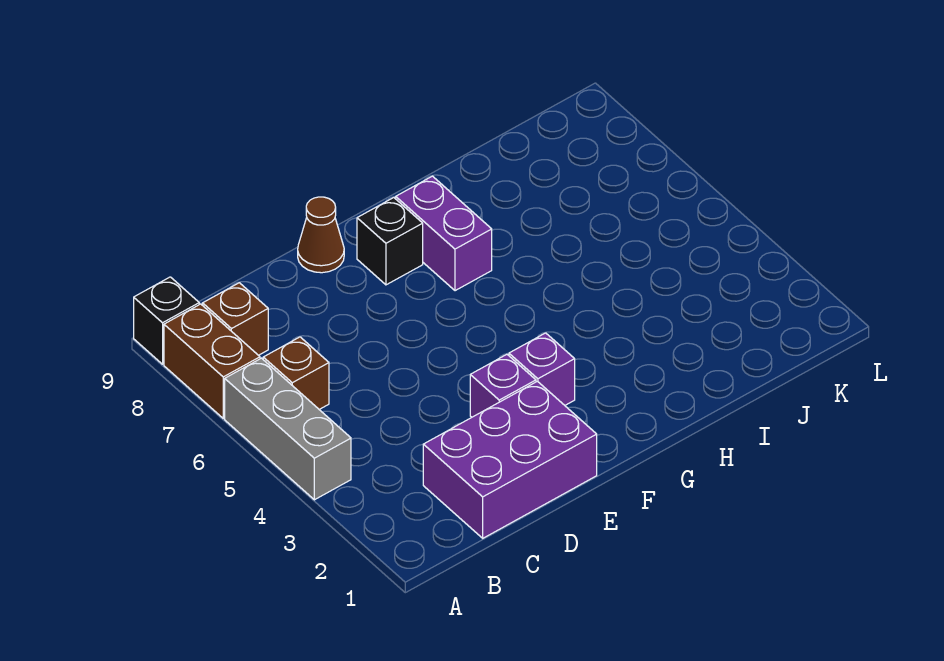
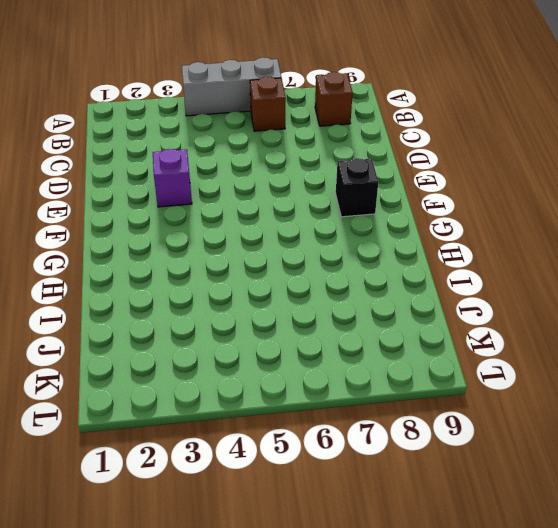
none -> brown brick A7:A8 level 1
none -> black brick A9 level 1

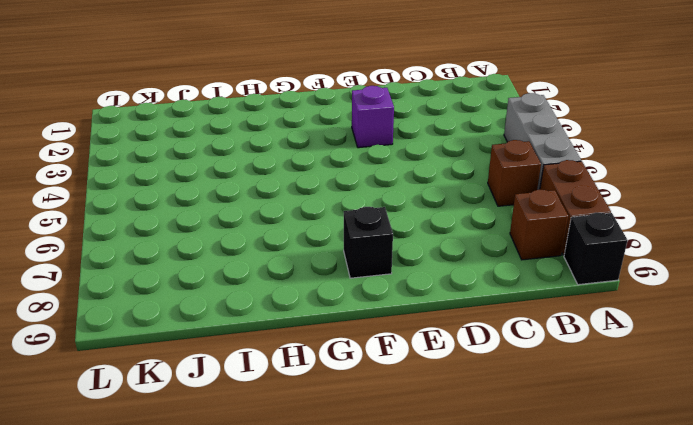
none -> purple brick C1:E2 level 1
none -> brown cone E9 level 1

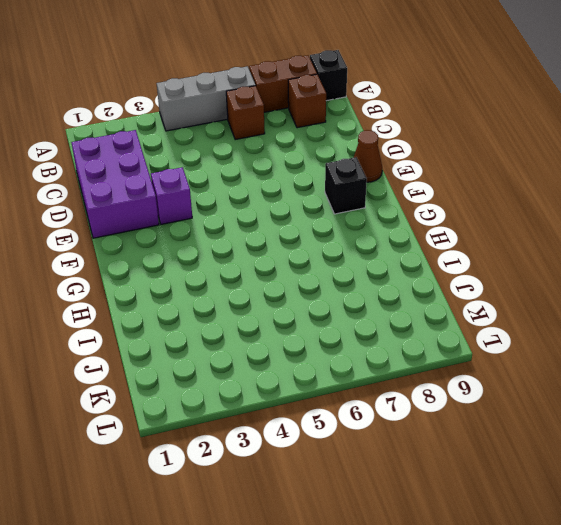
none -> purple brick F3 level 1
none -> purple brick G7:G8 level 1

